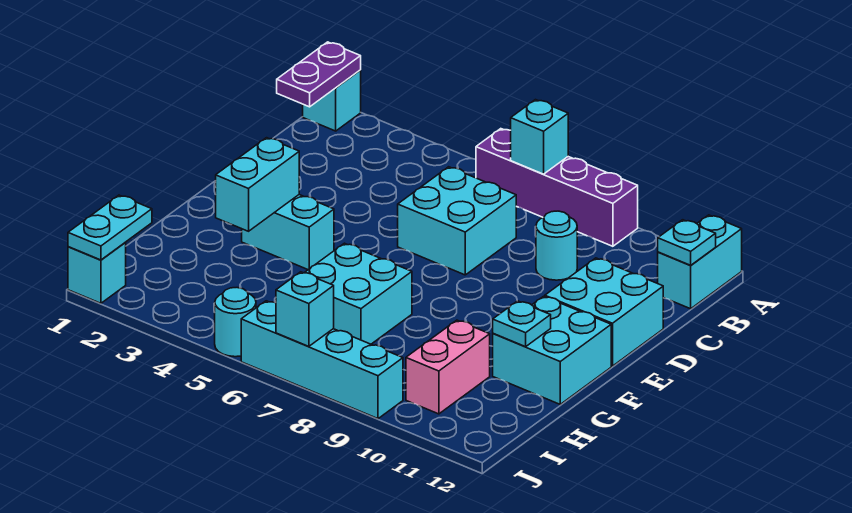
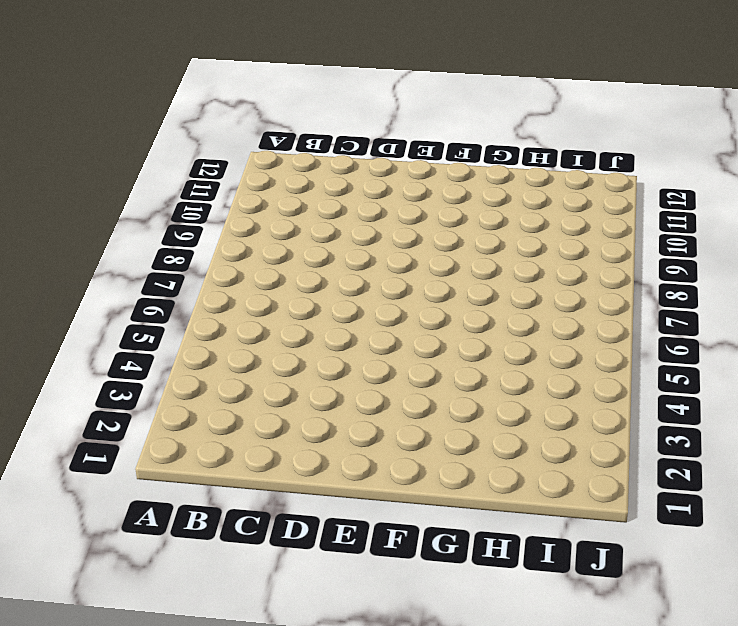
none -> cyan brick A1 level 1
none -> purple brick A6:A9 level 1
none -> cyan brick A12:B12 level 1

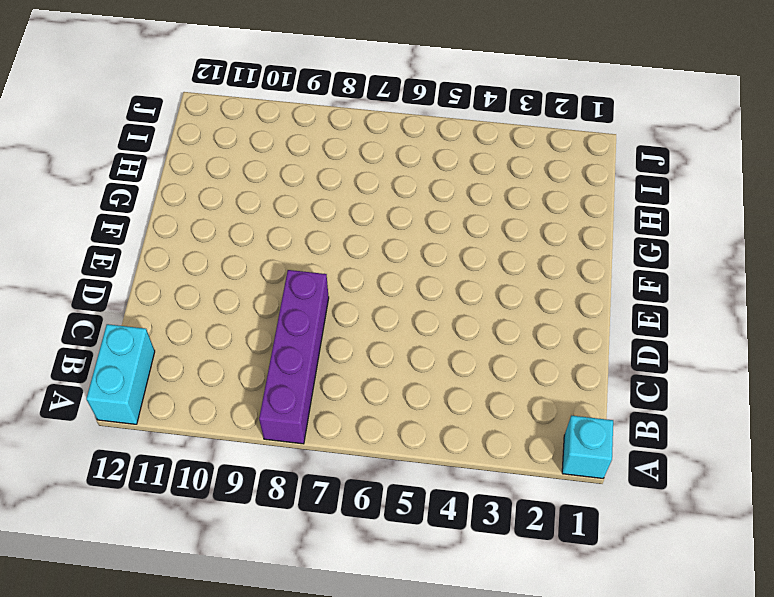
purple brick A8:D8 level 1 -> purple brick A6:A9 level 1
none -> cyan brick C6:D7 level 1
none -> cyan round brick C9 level 1
none -> cyan brick D11:E12 level 1

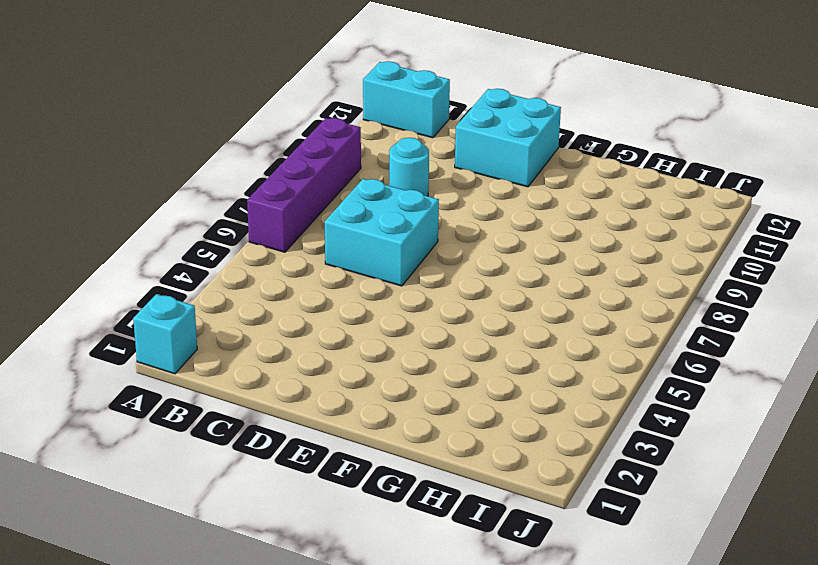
none -> cyan brick F3:F4 level 1
none -> cyan brick F11:G12 level 1
none -> cyan brick G6:H7 level 1

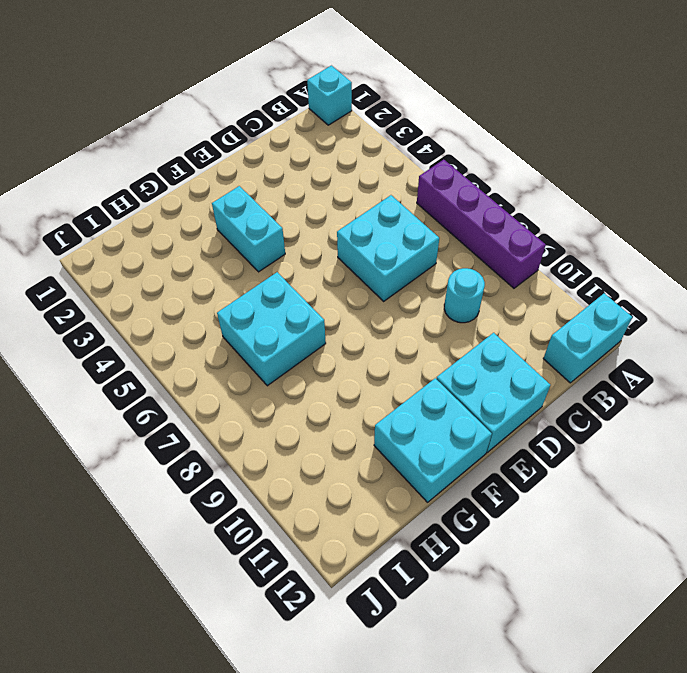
none -> pink brick H10:I10 level 1
none -> cyan brick J1 level 1
none -> cyan round brick J5 level 1

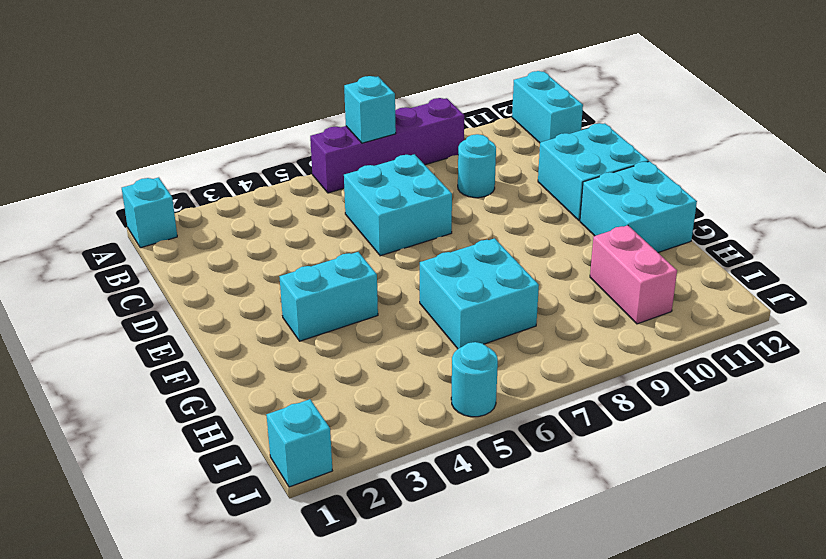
none -> cyan brick J6:J9 level 1
none -> purple plate A1:B1 level 2
none -> cyan plate B12 level 2

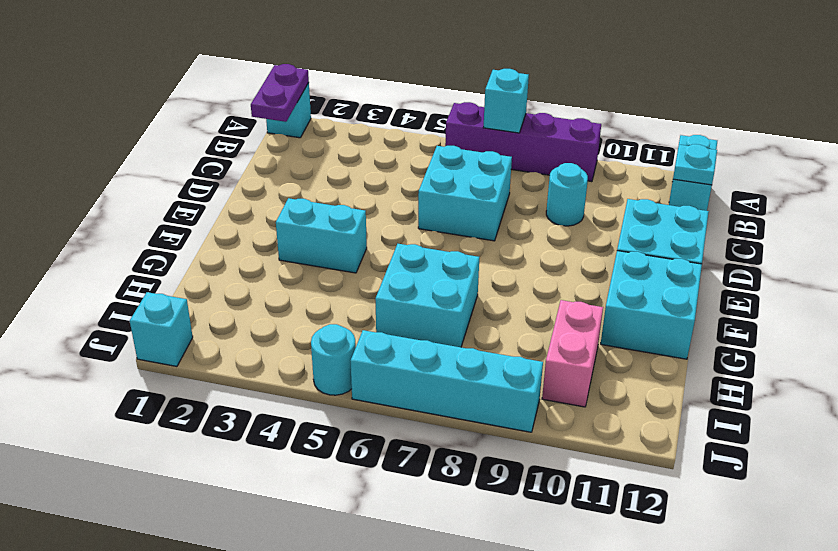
none -> cyan brick F3:G3 level 2
none -> cyan plate G11 level 2
none -> cyan plate I1:J1 level 2

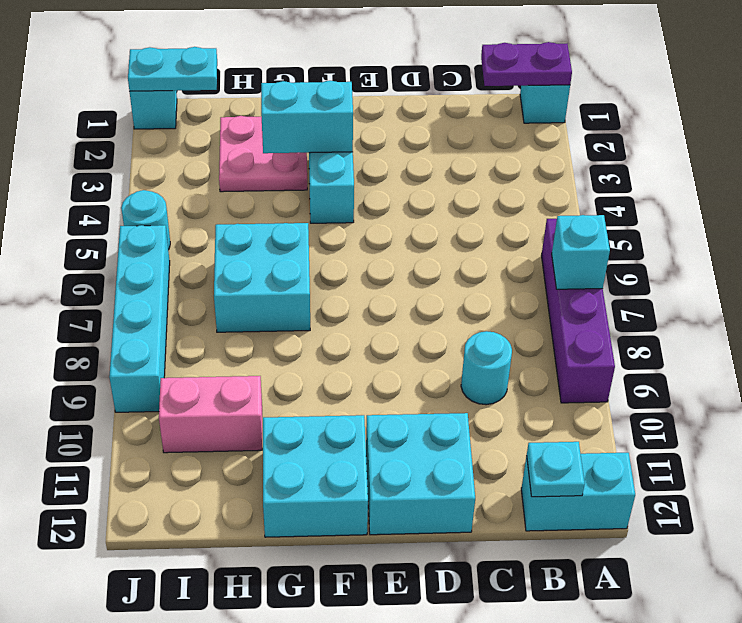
pink plate G2:H3 level 1 -> none
none -> cyan brick C6:D7 level 1
none -> cyan plate G11 level 2
none -> cyan brick J7 level 2

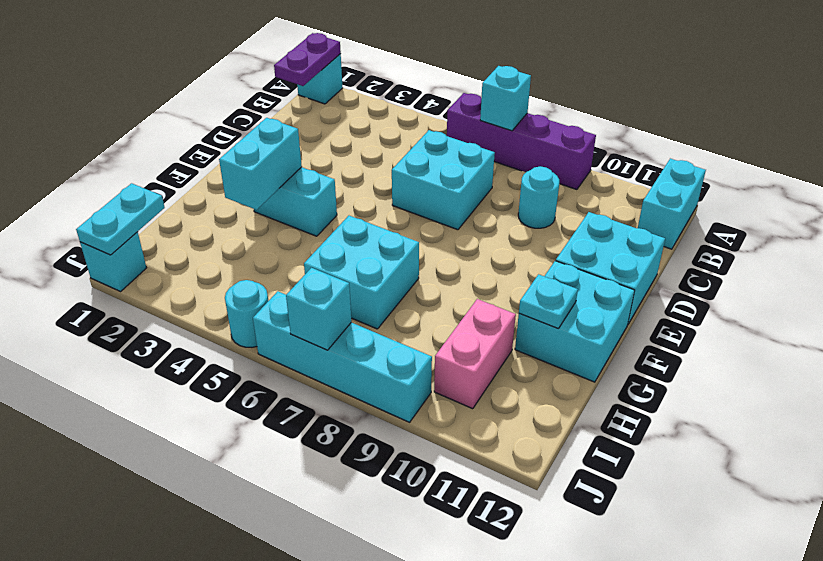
none -> cyan plate B12 level 2

